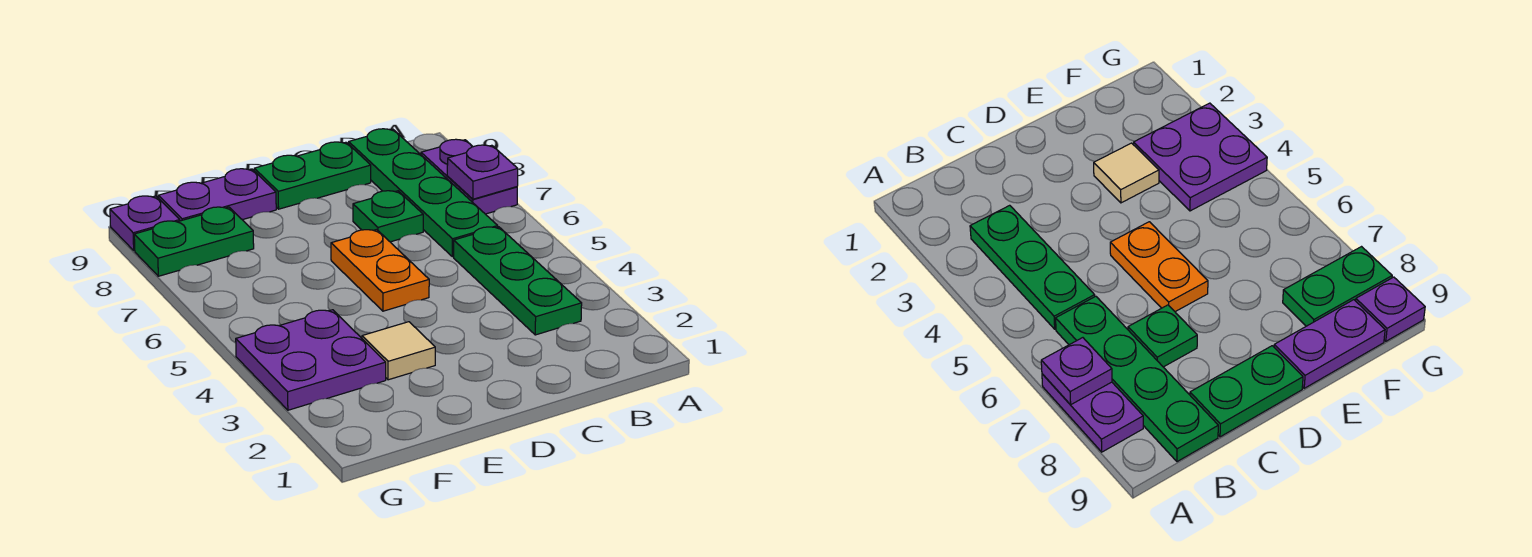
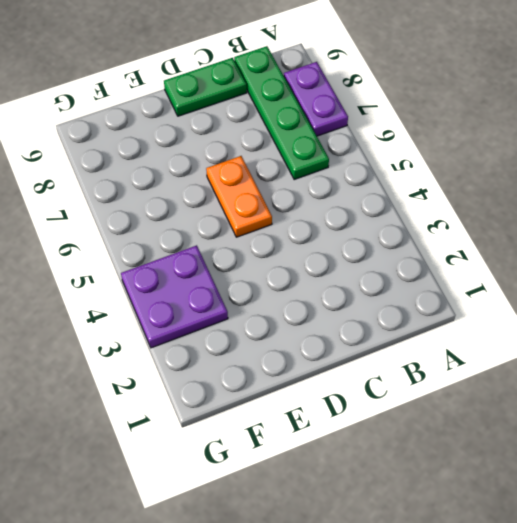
none -> green plate B3:B5 level 1
none -> green plate C7 level 1
none -> tan tile E3 level 1

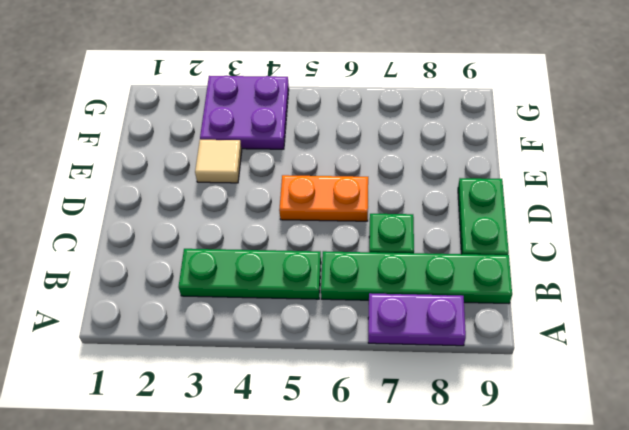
none -> purple plate E9:F9 level 1
none -> green plate F8:G8 level 1
none -> purple plate G9 level 1

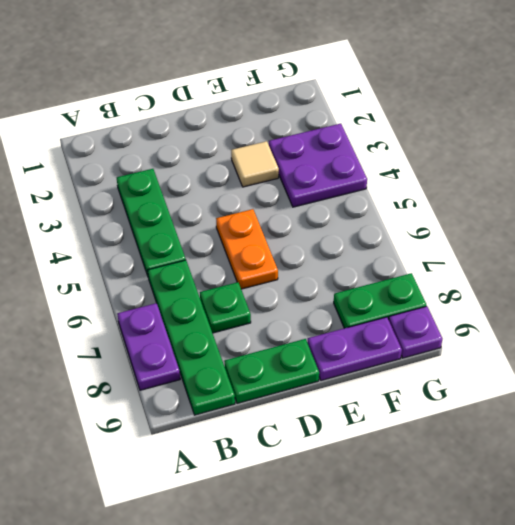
none -> purple plate A7 level 2

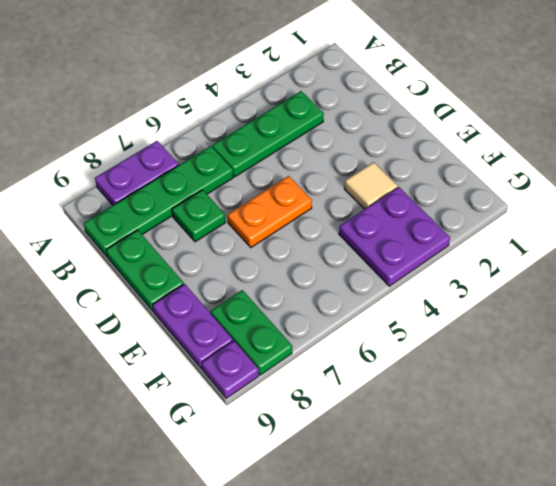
none -> purple plate A7 level 2

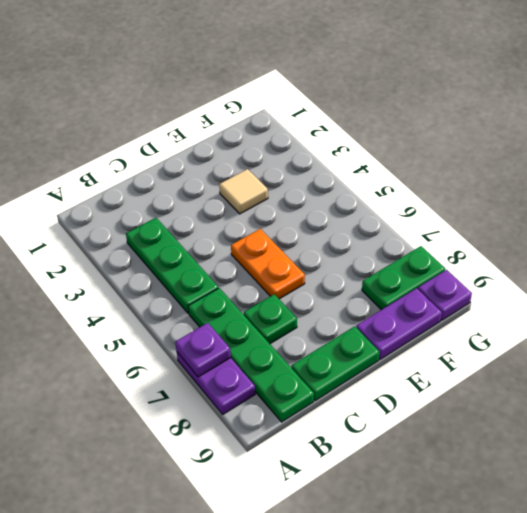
none -> purple plate F3:G4 level 1

